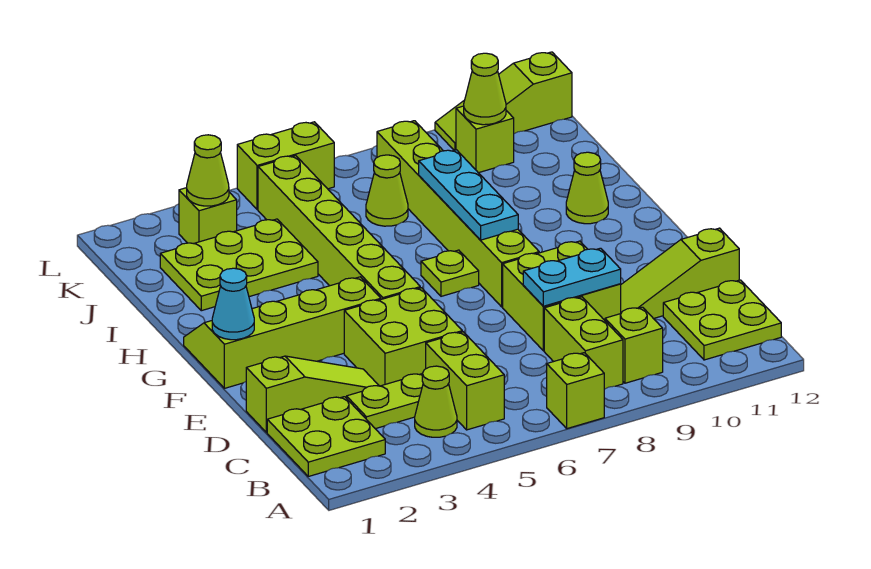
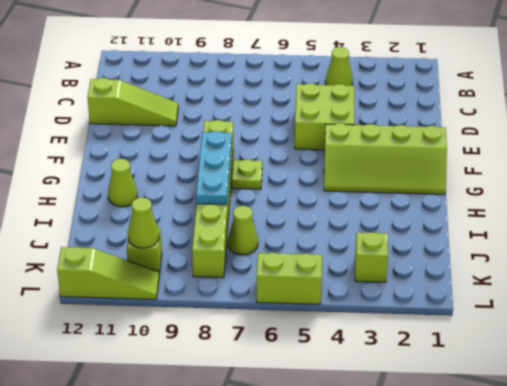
none -> lime brick A7 level 1
none -> lime plate B1:C2 level 1
none -> lime brick B5:C5 level 1

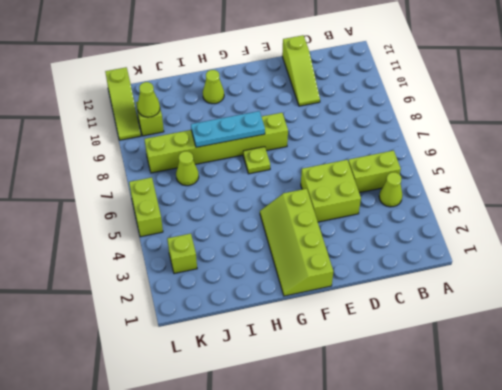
none -> lime brick A7 level 1
none -> lime plate B1:C2 level 1
none -> lime brick B8:C8 level 1

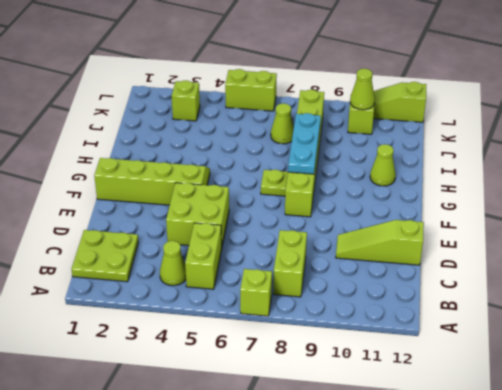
none -> lime brick B9 level 1
none -> lime plate B11:C12 level 1
none -> lime plate C3:C4 level 1

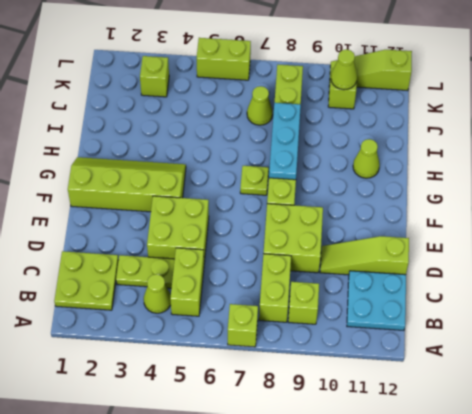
cyan plate B11:C12 level 1 -> lime plate B11:C12 level 1
none -> lime slope D1:D3 level 1 top 1
none -> lime brick F5:K5 level 1
none -> lime plate I2:J4 level 1

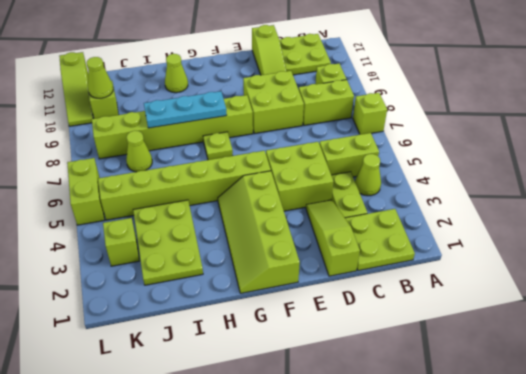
none -> cyan plate D8:D9 level 2
none -> cyan cone F1 level 2
none -> lime cone K3 level 2

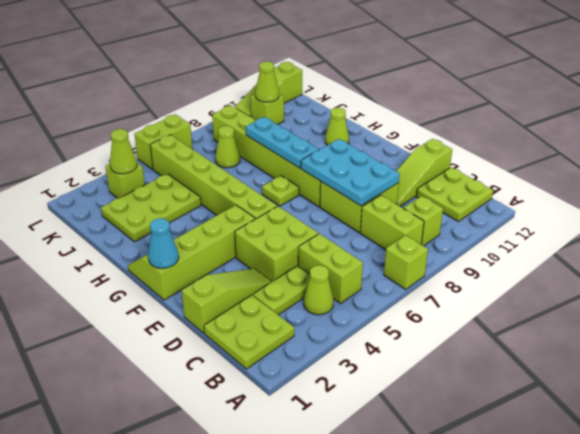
cyan plate D8:F9 level 2 -> cyan plate D8:D9 level 2

